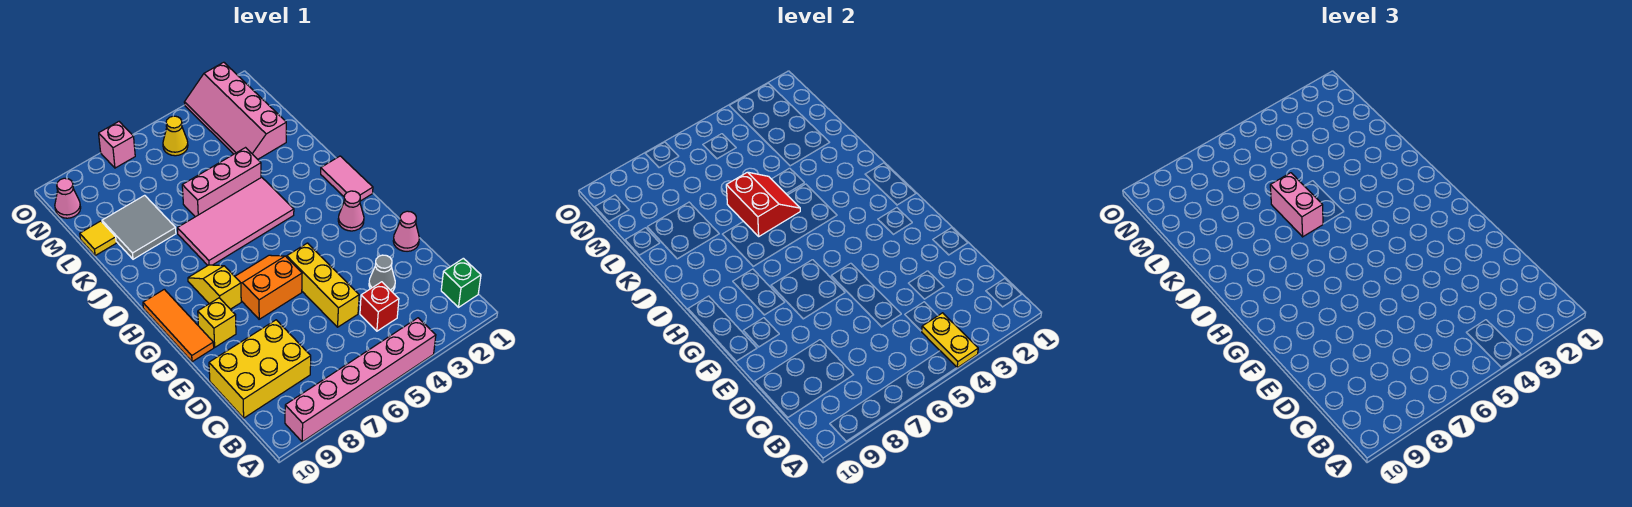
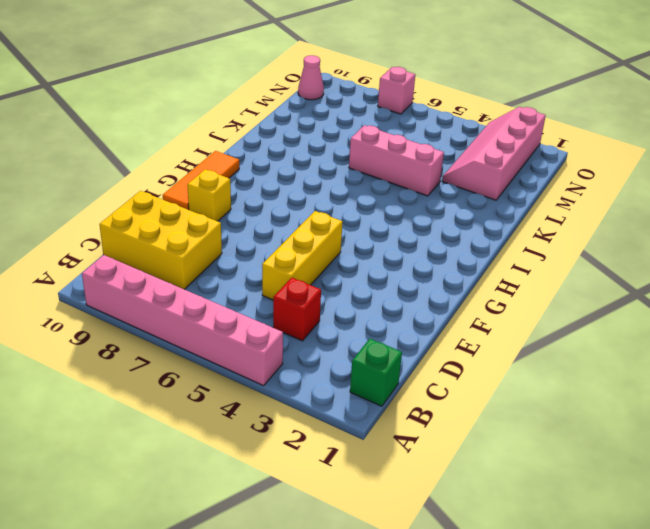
none -> grey cone D3 level 1
none -> pink cone E1 level 1
none -> orange slope F6:G7 level 1 top F

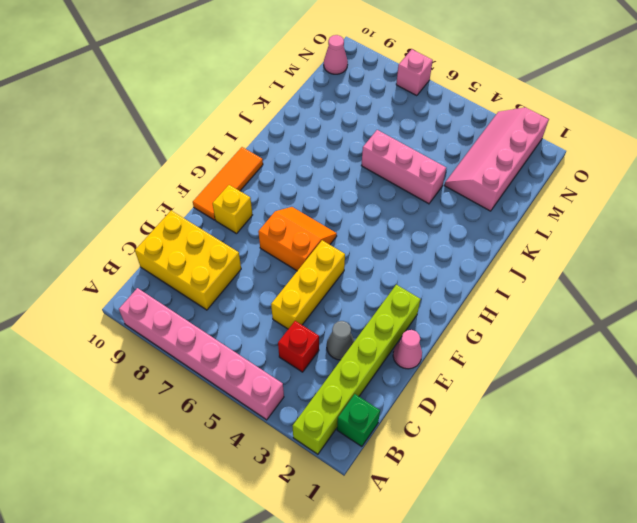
lime brick A2:F2 level 1 -> none
none -> pink cone G2 level 1
none -> yellow slope G8:H8 level 1 top G
none -> pink tile H1:I1 level 1

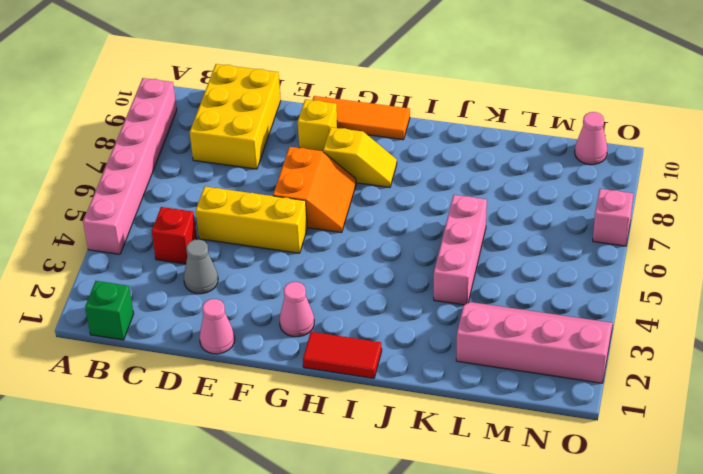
red tile H1:I1 level 1 -> pink tile H1:I1 level 1
none -> pink tile I4:J7 level 1
none -> grey tile K8:L9 level 1
none -> yellow tile L10 level 1

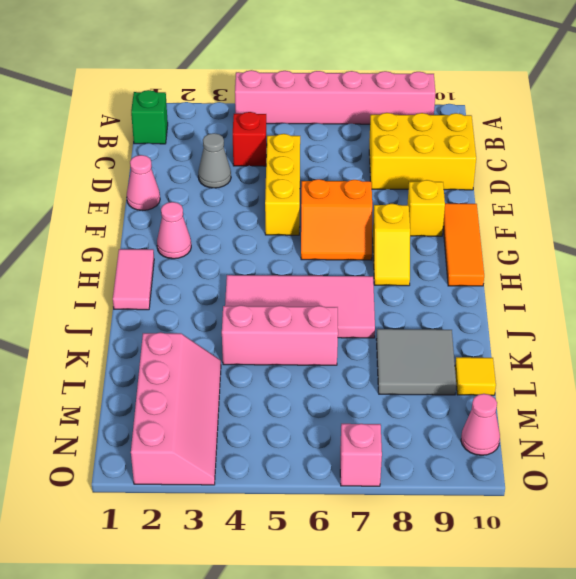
none -> yellow cone N5 level 1
none -> yellow plate A4:B4 level 2
none -> red slope J5:K6 level 2 top 6

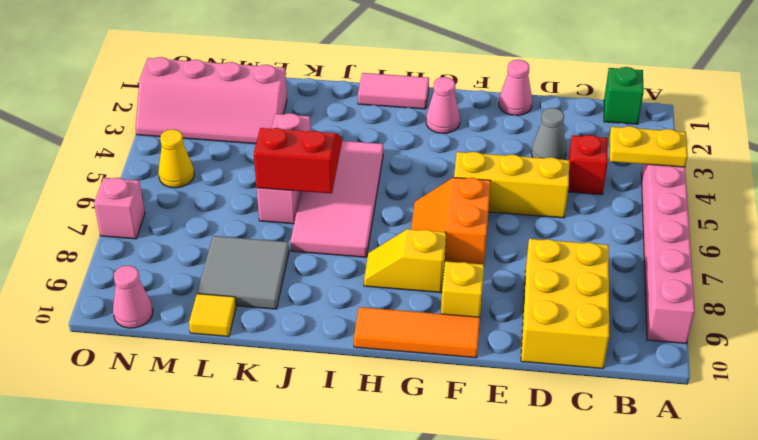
none -> pink brick J6:K6 level 3

